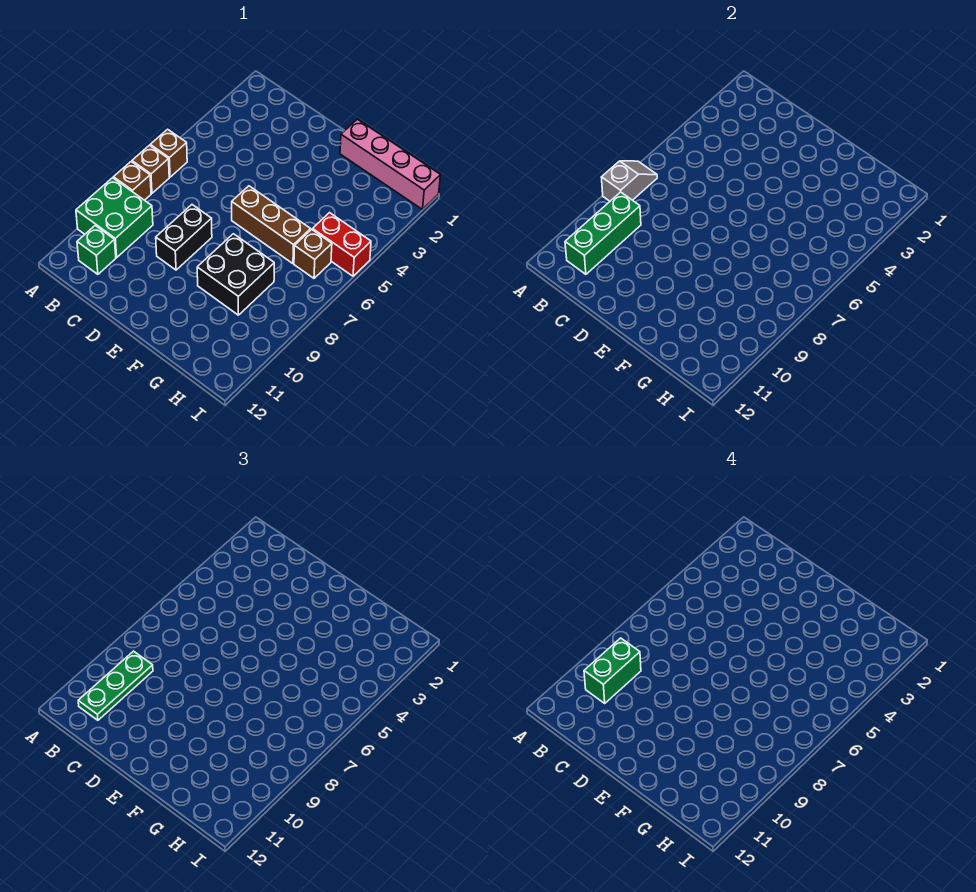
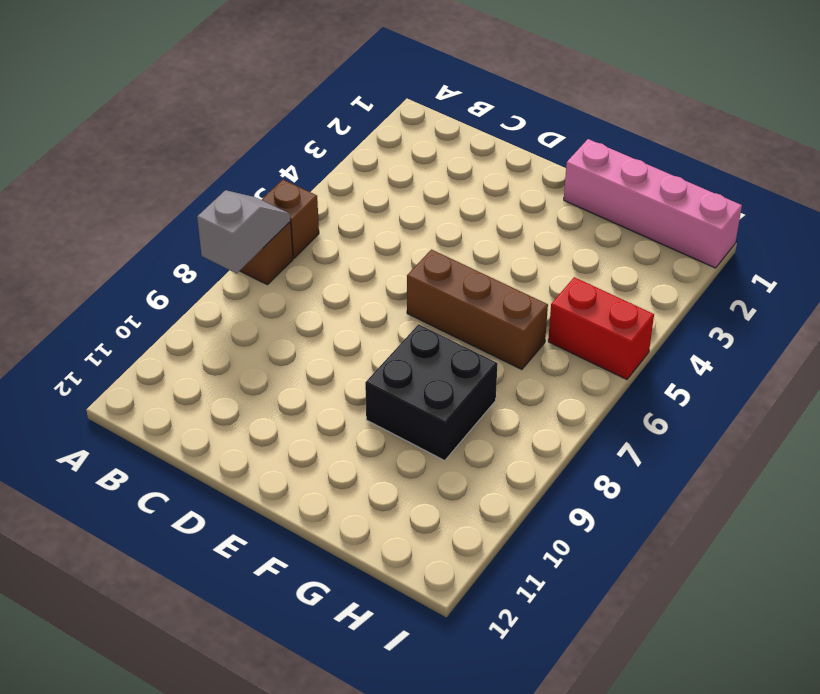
none -> brown brick A8 level 1
none -> green brick A9:B10 level 1
none -> green brick B11 level 1

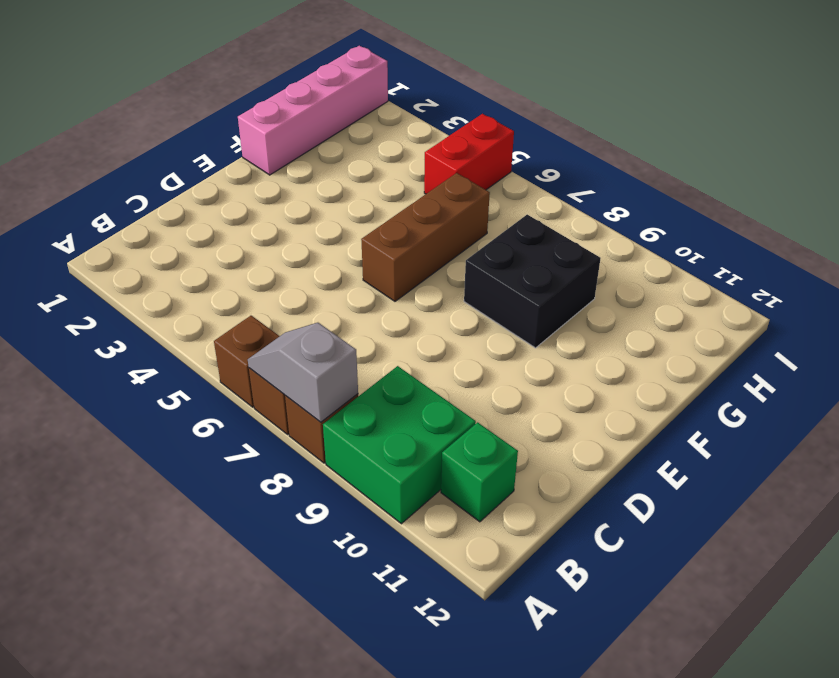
none -> black brick D8:D9 level 1
none -> brown brick H6 level 1
none -> green brick B9:B11 level 2

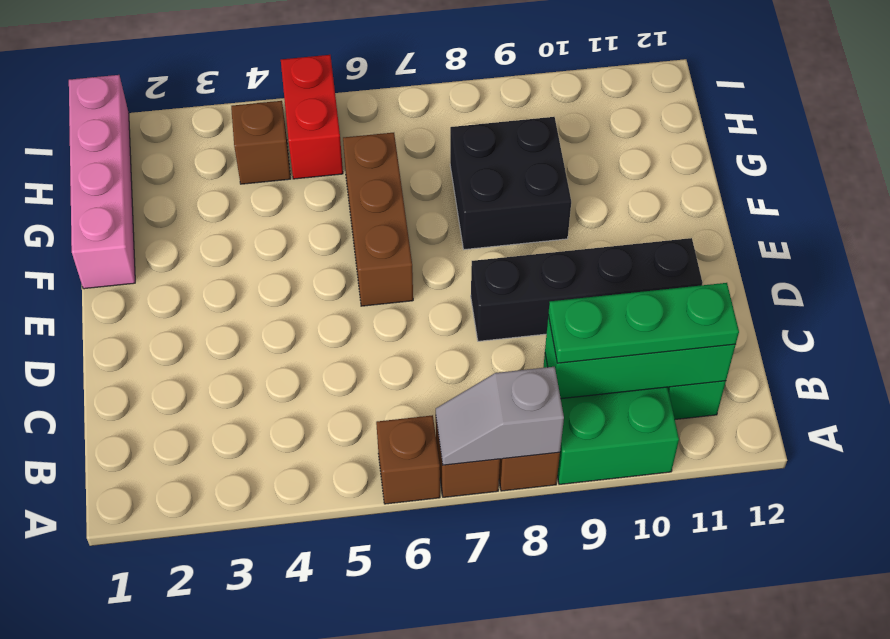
black brick D8:D11 level 1 -> black brick D8:D9 level 1
brown brick H4 level 1 -> brown brick H6 level 1
none -> green brick B9:B10 level 4

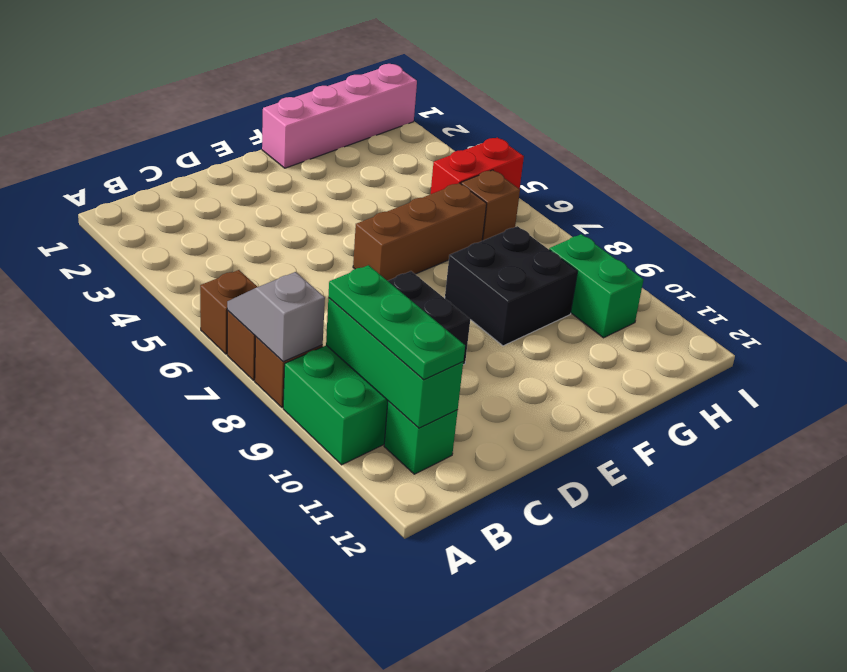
green brick H9:H10 level 1 -> green brick B9:B10 level 4

